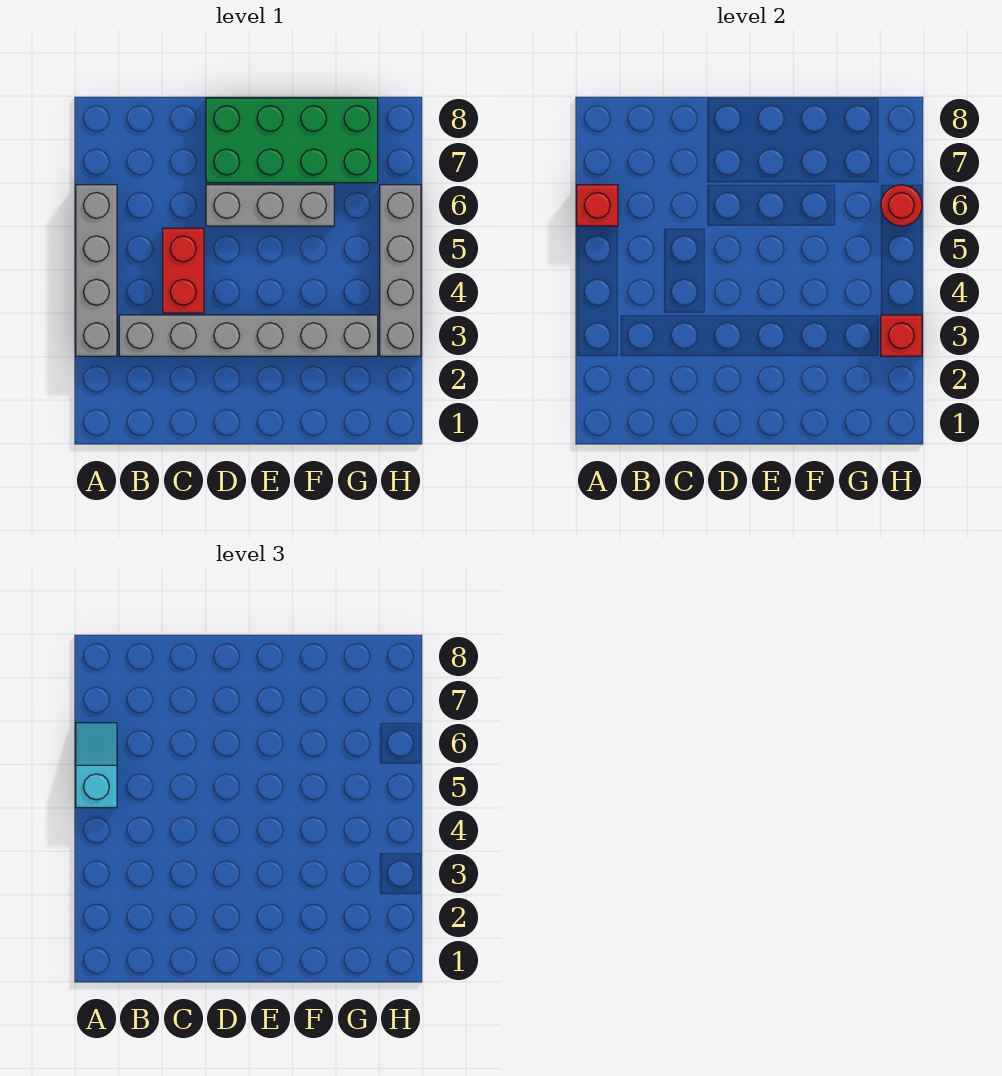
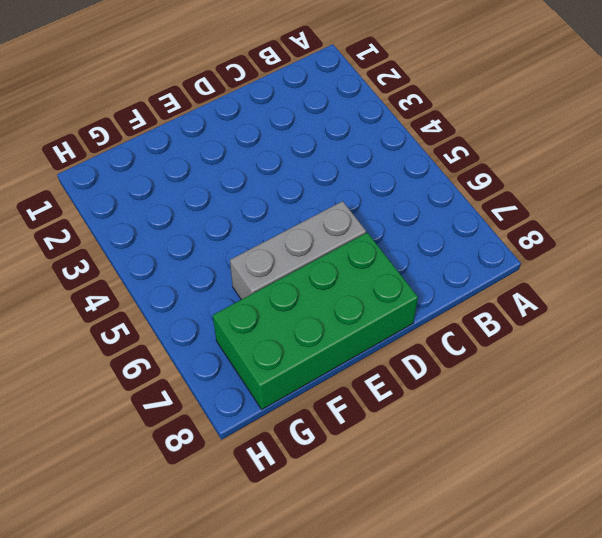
none -> grey brick A3:A6 level 1
none -> grey brick B3:G3 level 1

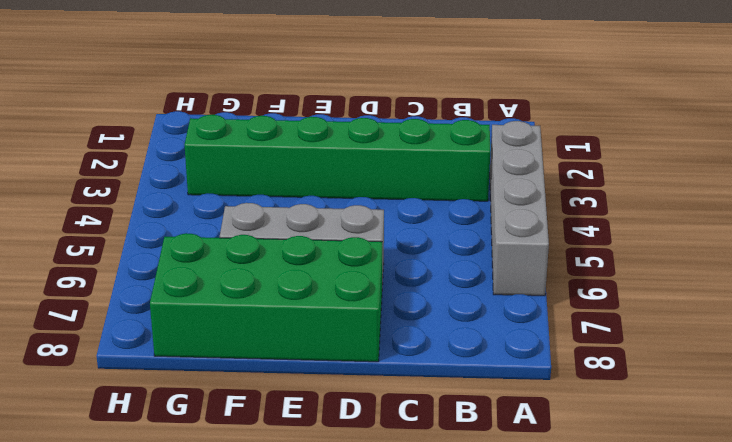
green brick B3:G3 level 1 -> grey brick B3:G3 level 1
none -> red brick C4:C5 level 1
none -> grey brick H3:H6 level 1

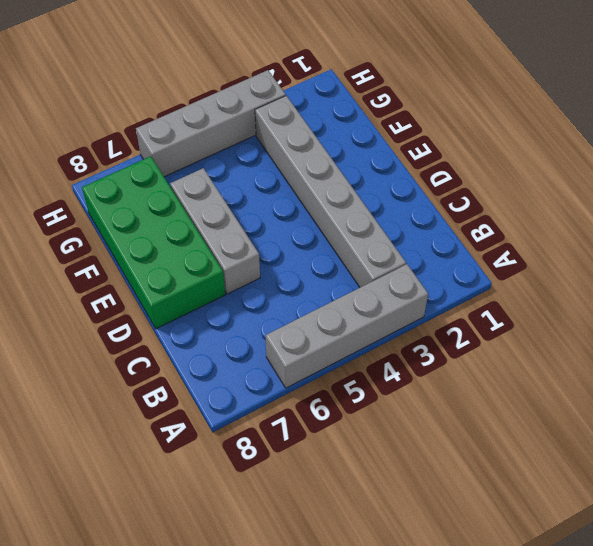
none -> red brick C4:C5 level 1
none -> red brick A6 level 2

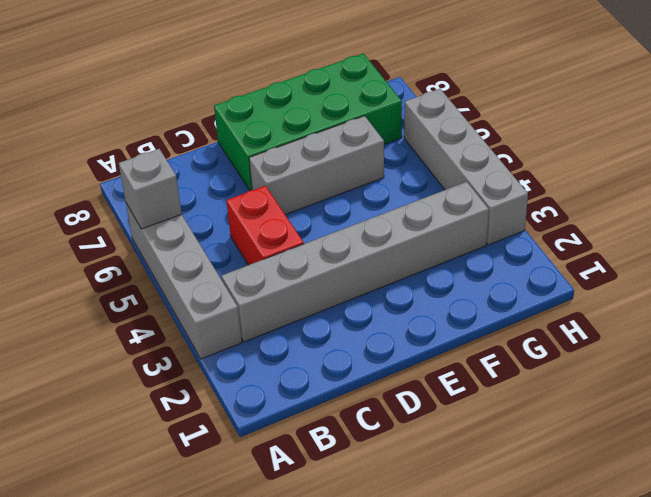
grey brick A6 level 2 -> red brick A6 level 2
none -> red brick H3 level 2
none -> red round brick H6 level 2

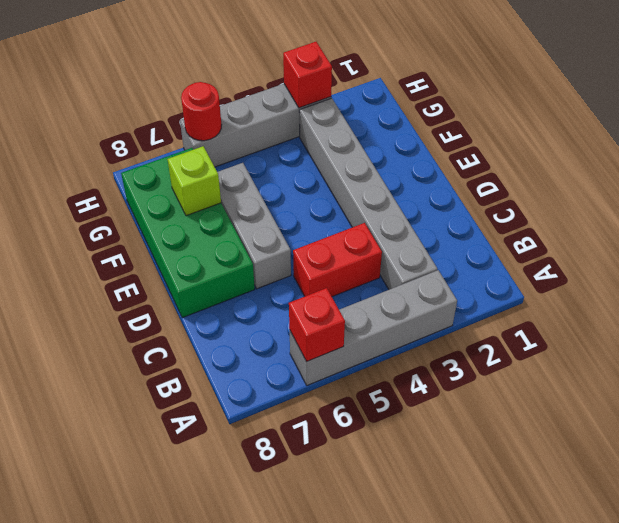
lime brick F7 level 2 -> none
none -> cyan slope A5:A6 level 3 top 5

